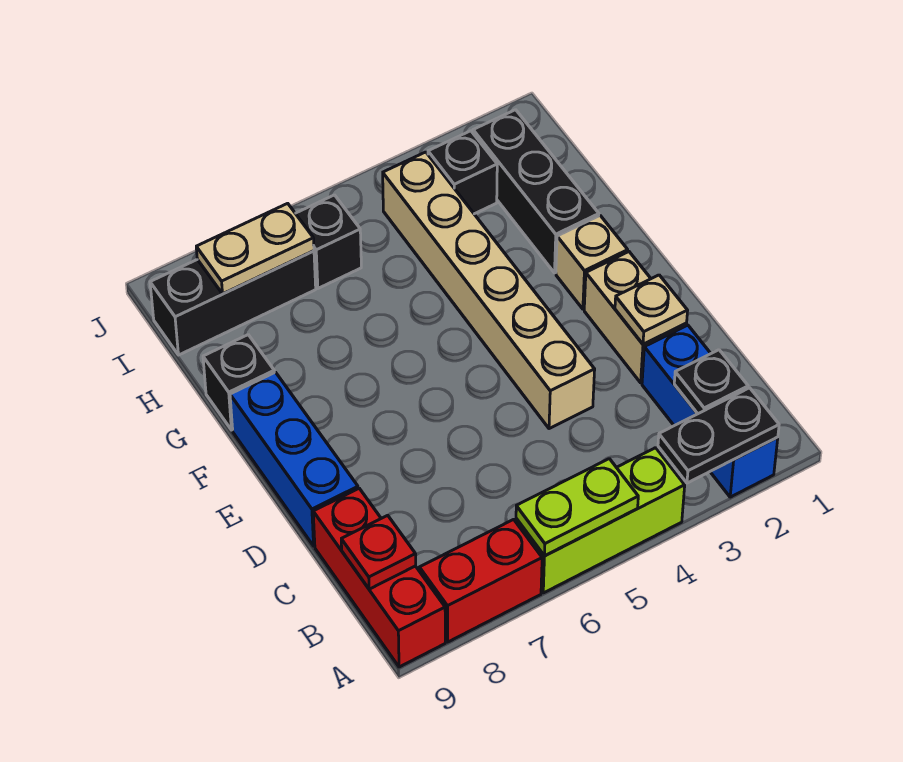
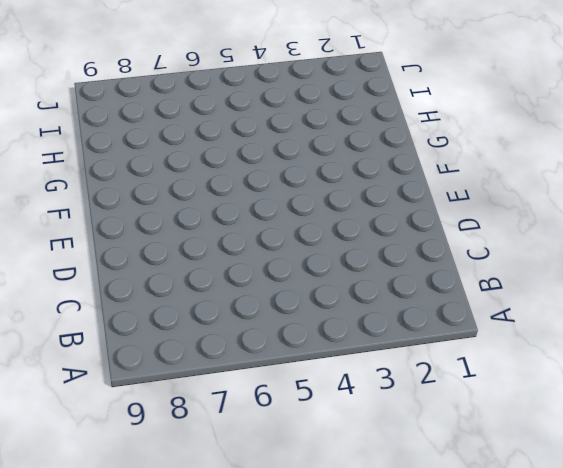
none -> blue brick A2:C2 level 1
none -> lime brick A4:A6 level 1
none -> red brick A7:A8 level 1

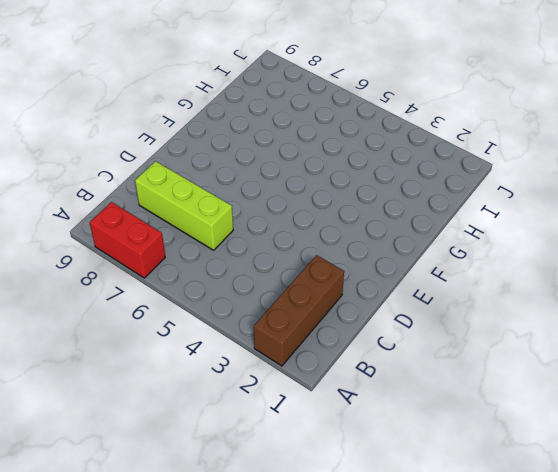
brown brick A2:C2 level 1 -> blue brick A2:C2 level 1
lime brick C6:C8 level 1 -> lime brick A4:A6 level 1
none -> red brick A9:C9 level 1
none -> tan brick D2:E2 level 1
none -> tan brick D4:I4 level 1

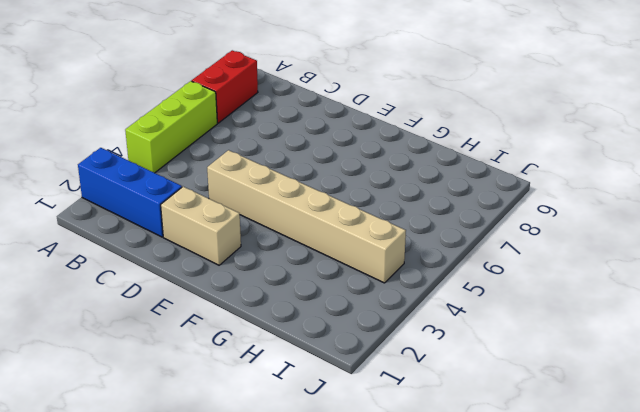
none -> red brick A9:C9 level 1
none -> blue brick D9:F9 level 1
none -> tan brick F2 level 1

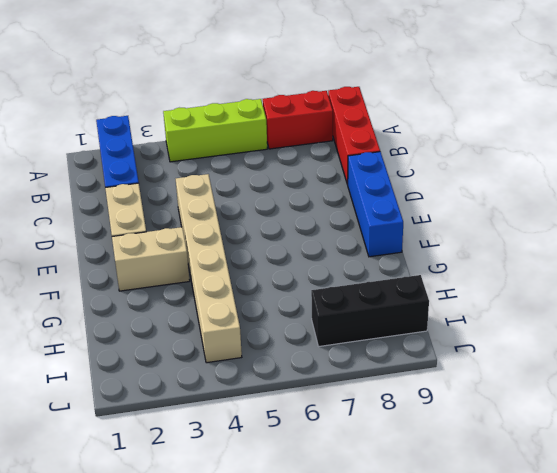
tan brick F2:F3 level 1 -> tan brick F2 level 1
none -> black brick G2:I2 level 1
none -> black brick G9 level 1
none -> black brick I3 level 1

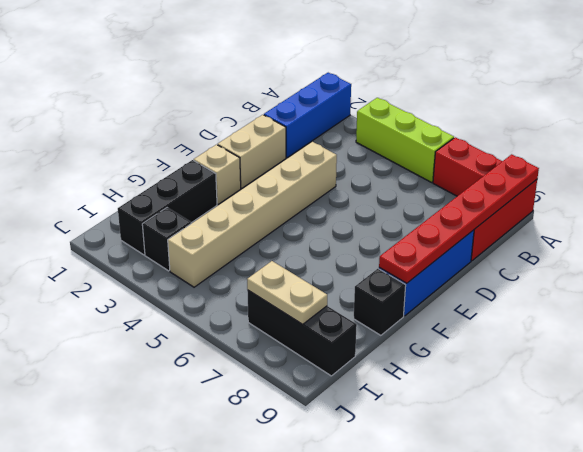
red plate A9:F9 level 2 -> red plate B9 level 2
none -> black brick I6 level 1
none -> black plate A2:A3 level 2
none -> lime plate A5:A6 level 2

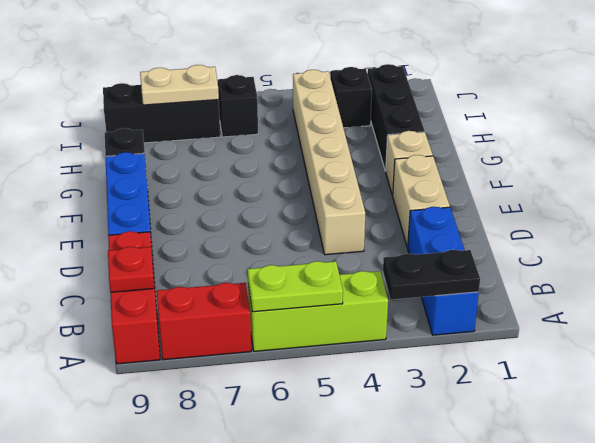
none -> black plate B2 level 2
none -> tan plate D2 level 2

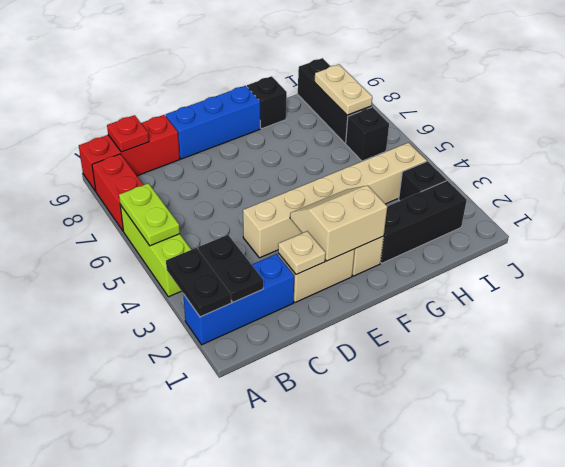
black plate B2:B3 level 2 -> black plate B2 level 2
tan slope E2:F3 level 2 top 2 -> none

